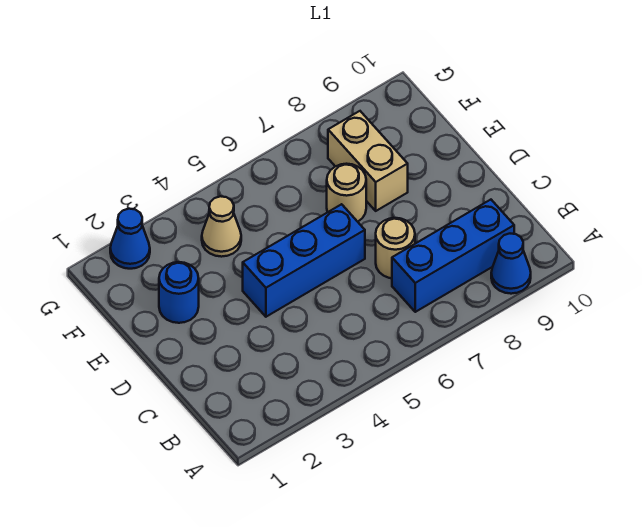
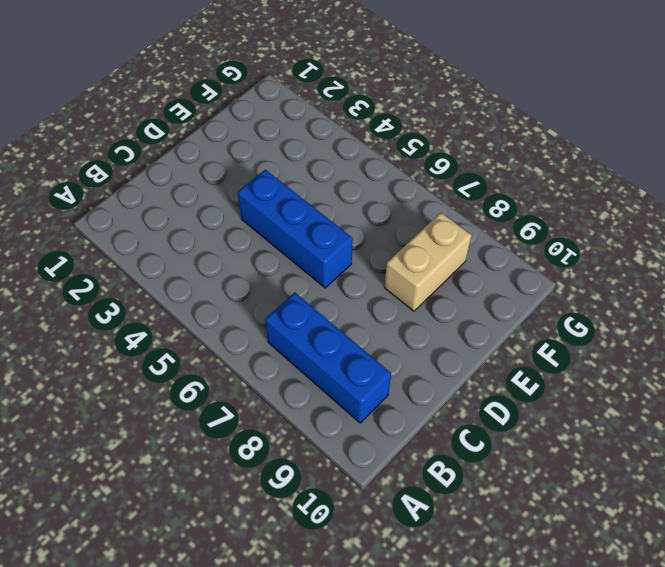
none -> blue cone A9 level 1
none -> tan round brick C7 level 1

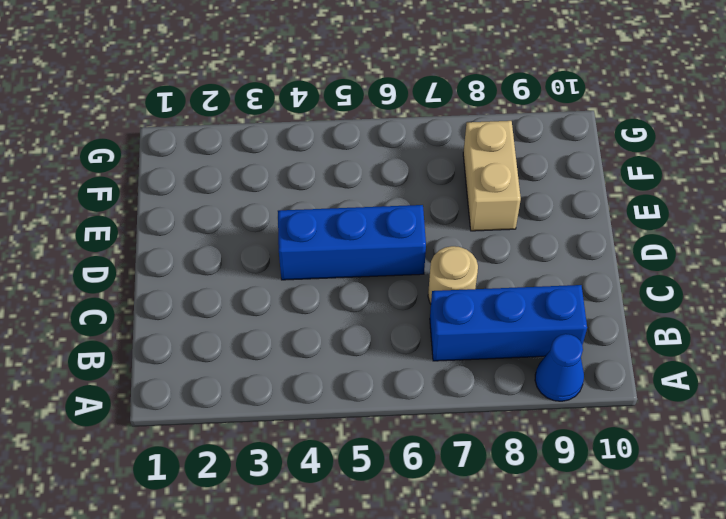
none -> blue round brick E2 level 1
none -> tan round brick E7 level 1

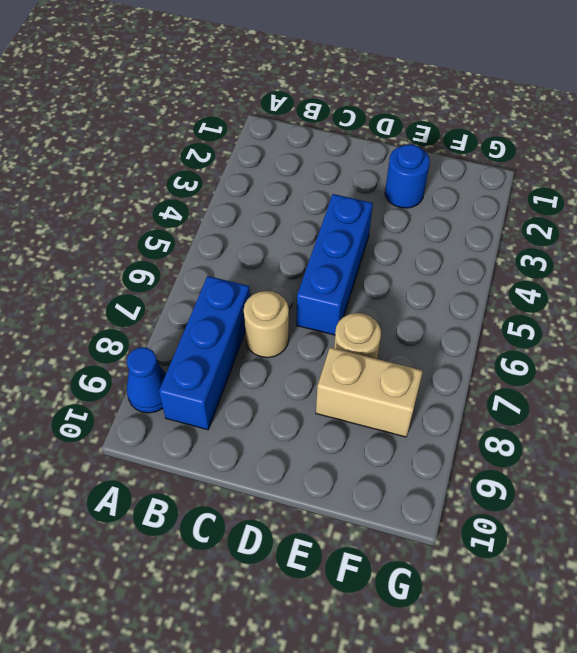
none -> tan cone F4 level 1
none -> blue cone G2 level 1

